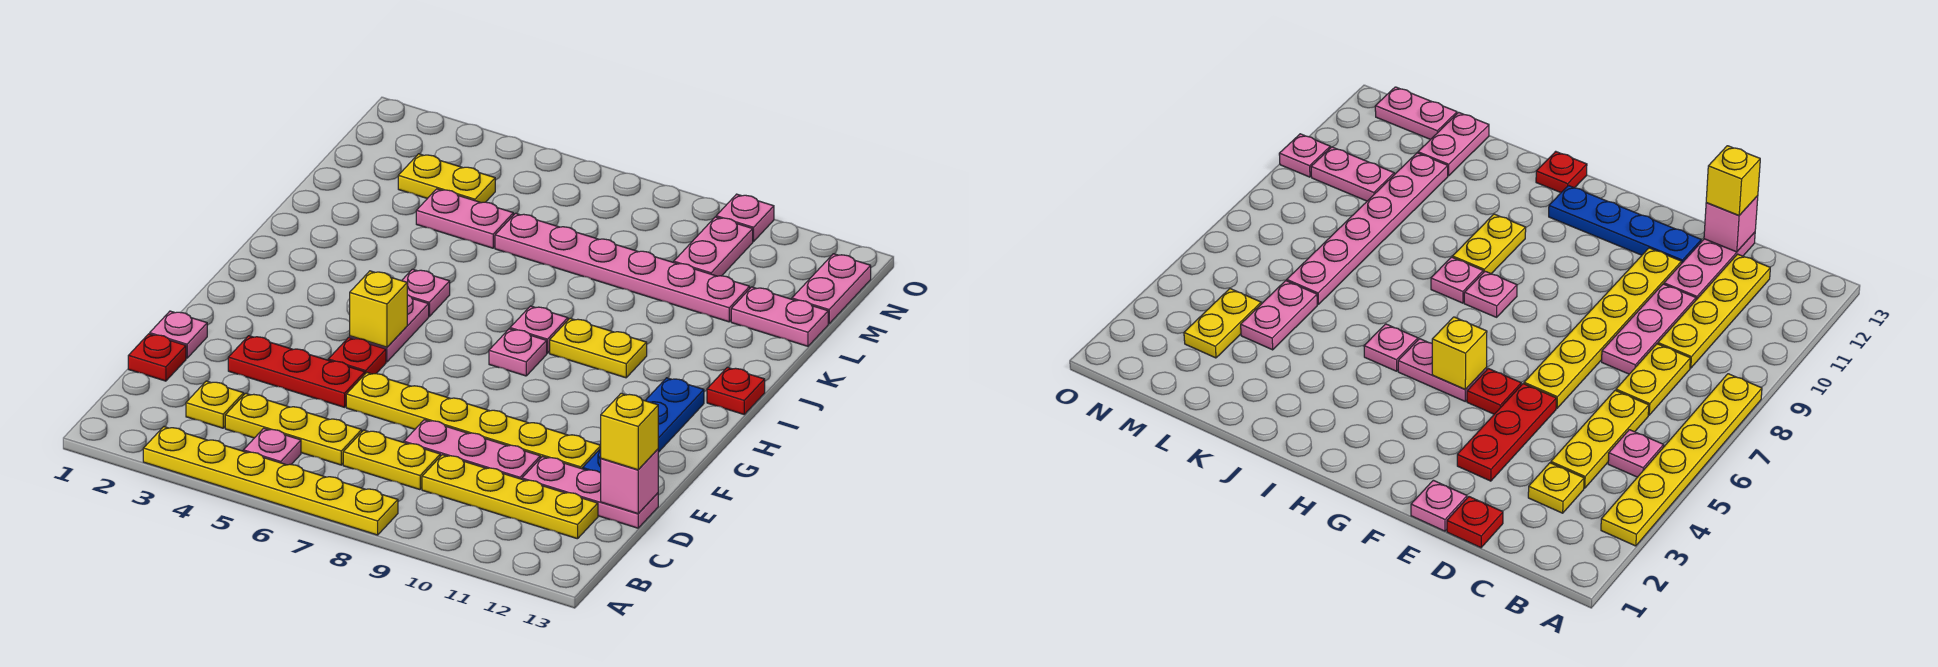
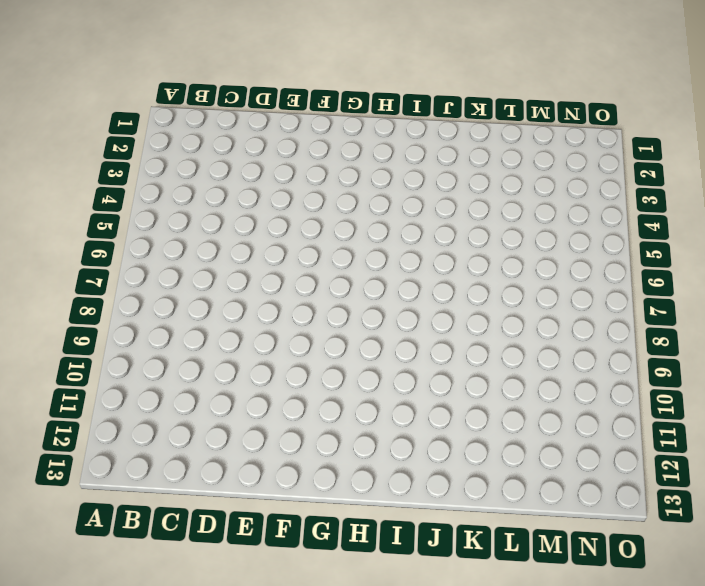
none -> yellow plate A3:A8 level 1
none -> pink plate B5 level 1
none -> yellow plate C3 level 1
none -> yellow plate C4:C6 level 1

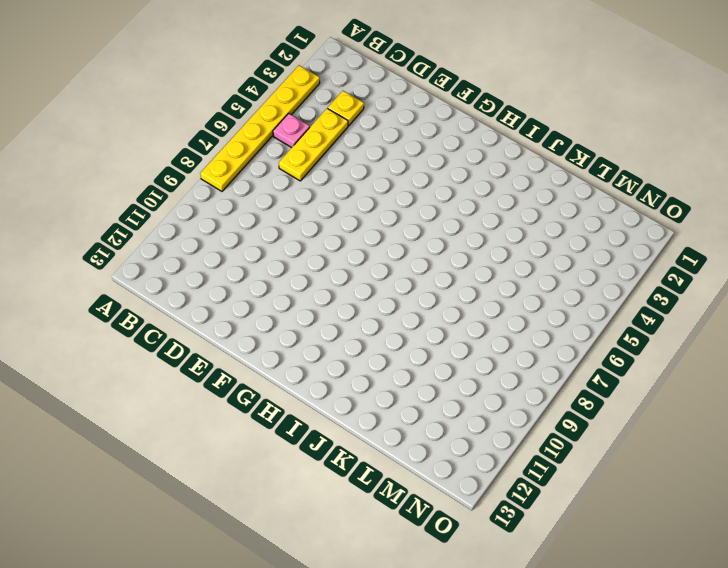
none -> yellow plate C7:C8 level 1
none -> yellow plate C9:C12 level 1
none -> red plate D1 level 1
none -> pink plate D8:D10 level 1

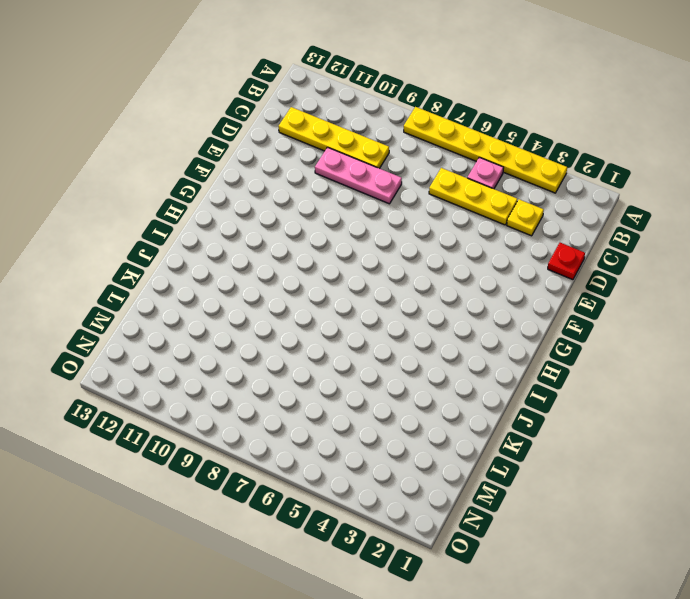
none -> yellow plate C7:C8 level 1
none -> pink plate D11:D13 level 1
none -> pink plate E1 level 1
none -> red plate E3:E5 level 1

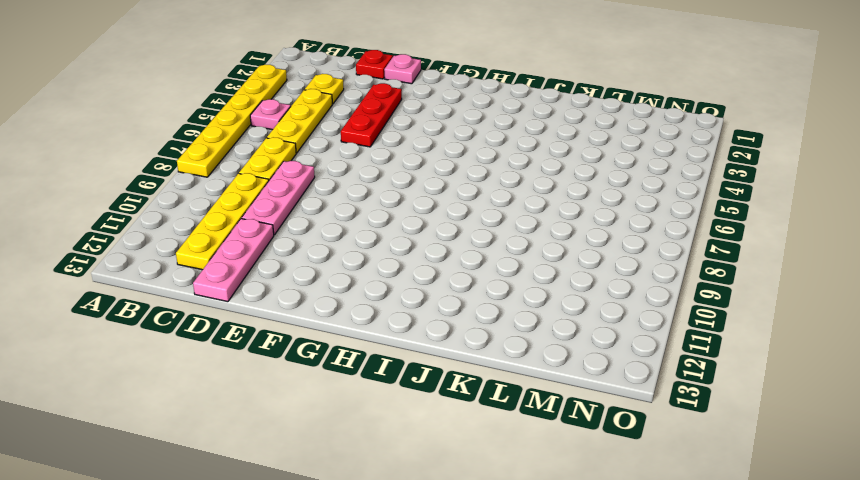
none -> yellow plate E6:E11 level 1
none -> blue plate E12:H12 level 1
none -> red plate F5 level 1
none -> pink plate G5:H5 level 1

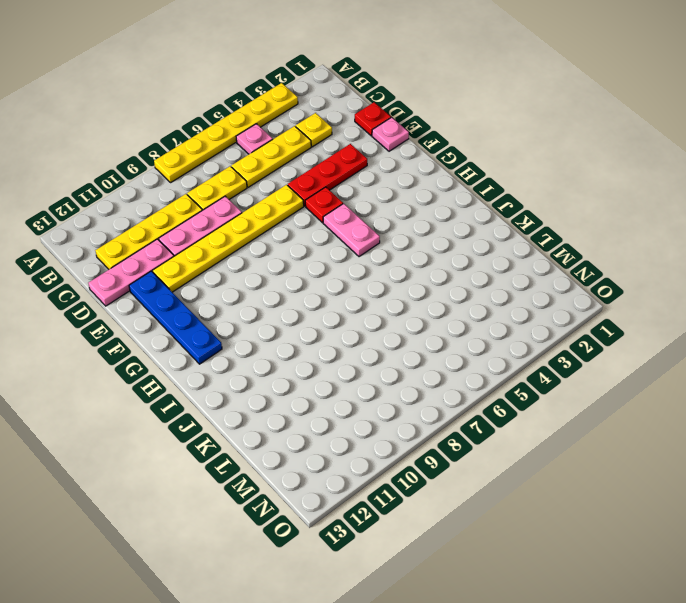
none -> pink plate H8 level 1
none -> pink plate I5 level 1
none -> pink plate I8 level 1
none -> yellow plate I9:I10 level 1

